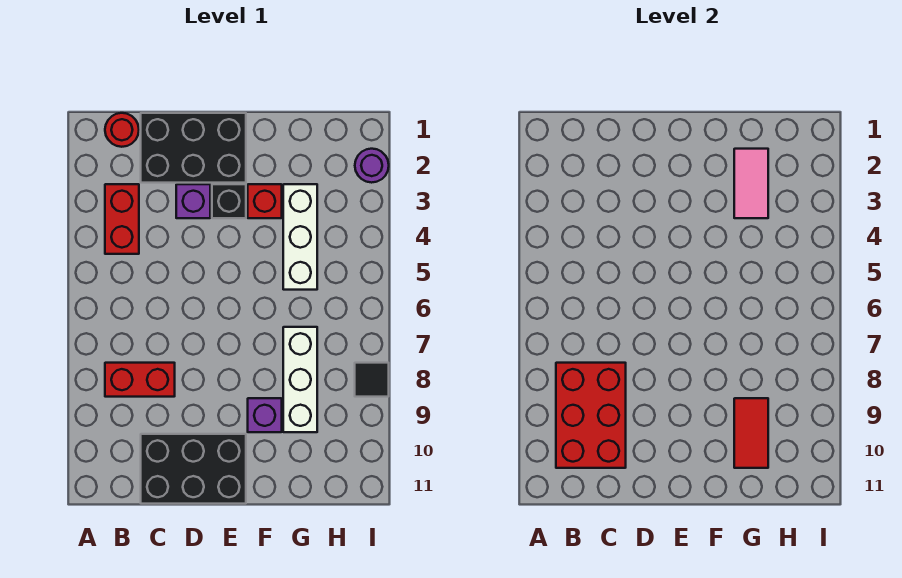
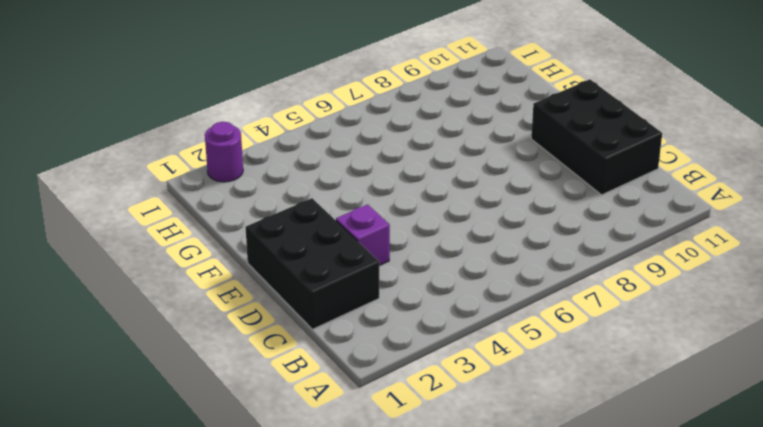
none -> red round brick B1 level 1
none -> red brick B3:B4 level 1
none -> red brick B8:C8 level 1

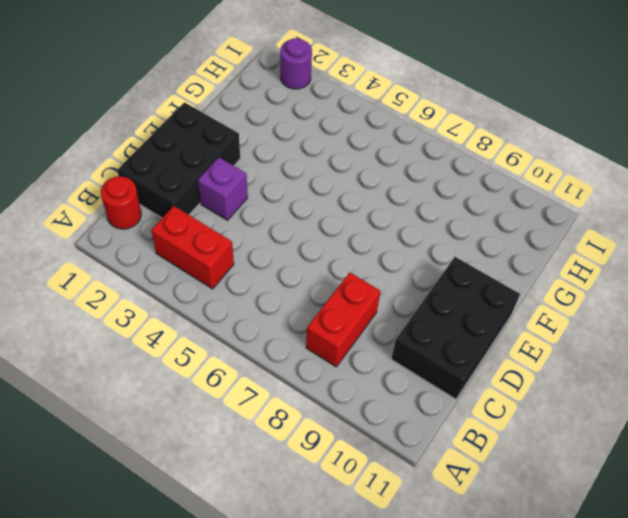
none -> black brick E3 level 1
none -> red brick F3 level 1
none -> purple brick F9 level 1

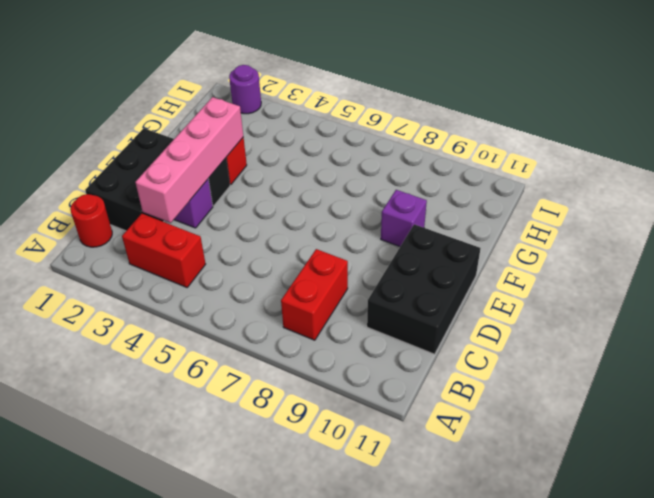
pink brick C3:F3 level 2 -> none
none -> white brick G3:G5 level 1
none -> white brick G7:G9 level 1
none -> black tile I8 level 1

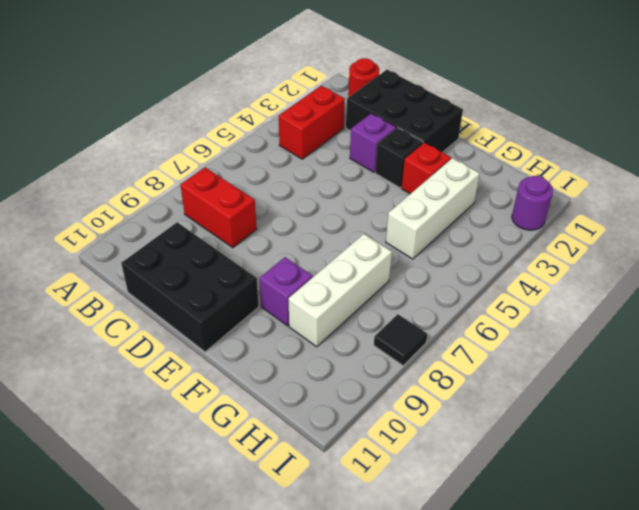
none -> red brick B8:C10 level 2
none -> pink tile G2:G3 level 2
none -> red tile G9:G10 level 2

